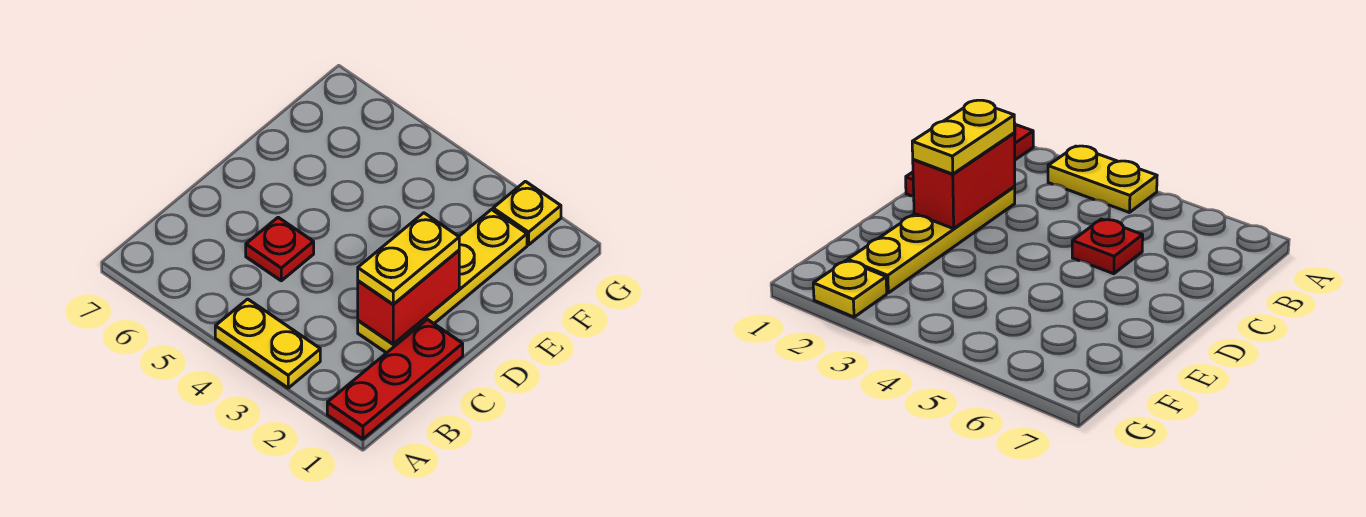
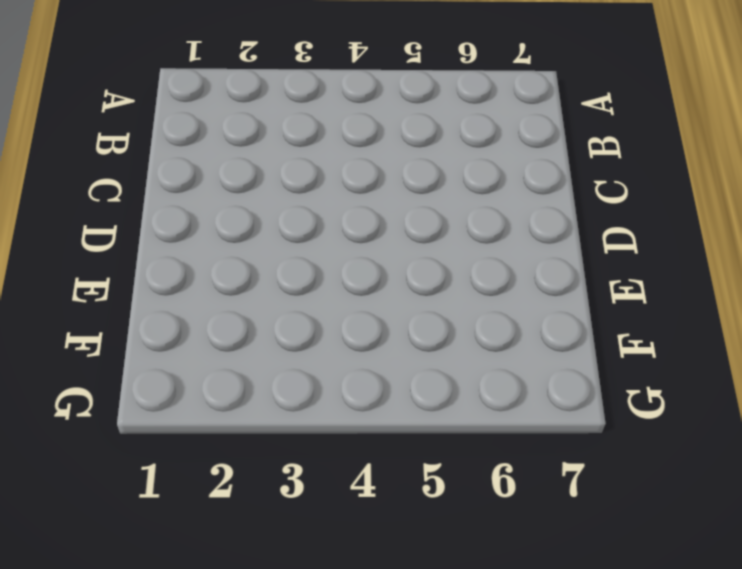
none -> red plate A1:C1 level 1
none -> yellow plate A3:A4 level 1

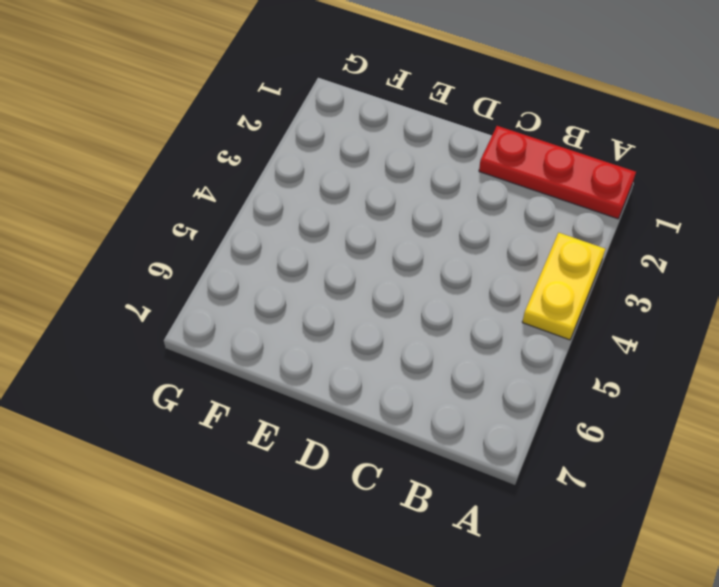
none -> yellow plate C2:F2 level 1
none -> red plate C5 level 1

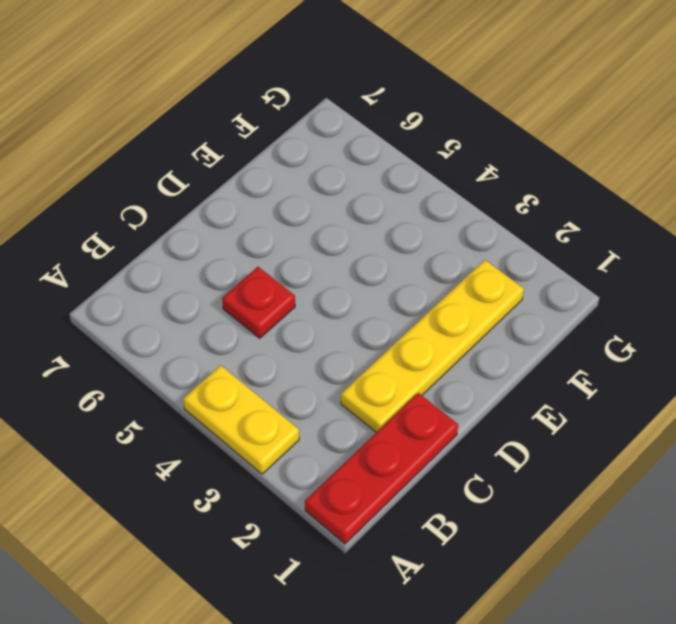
none -> yellow plate G2 level 1
none -> red brick C2:D2 level 2

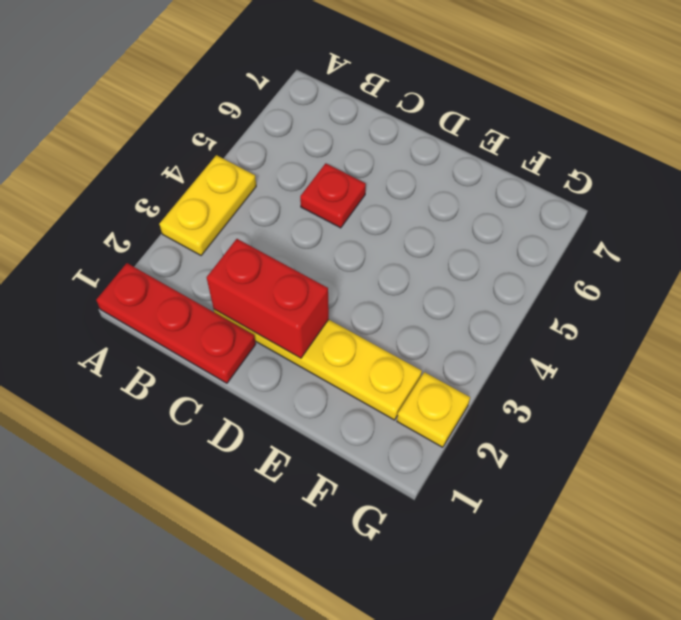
none -> yellow plate C2:D2 level 3

